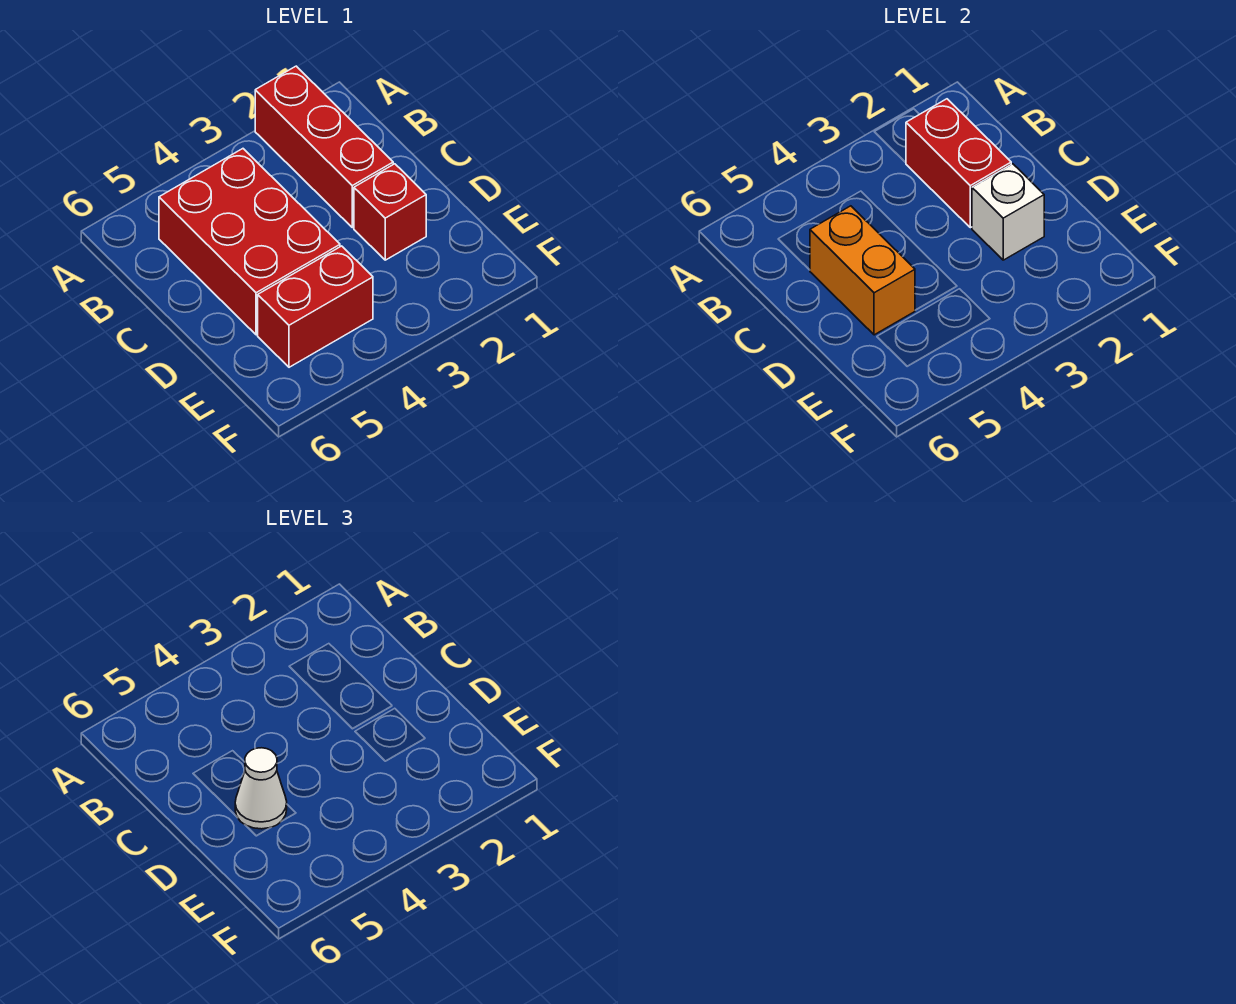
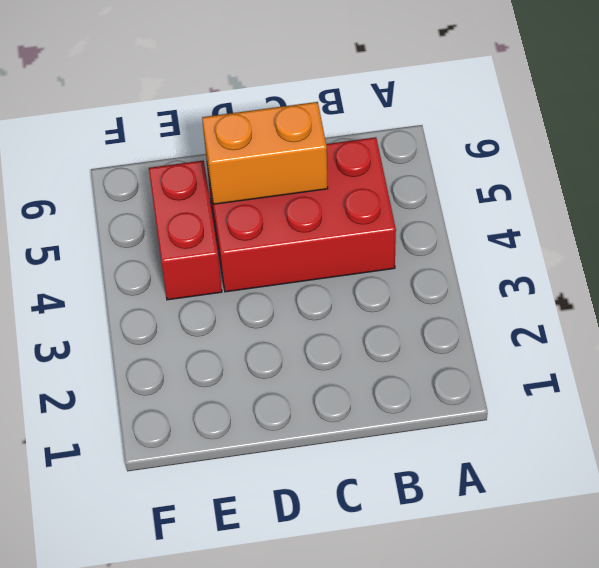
none -> red brick A2:C2 level 1
none -> red brick D2 level 1

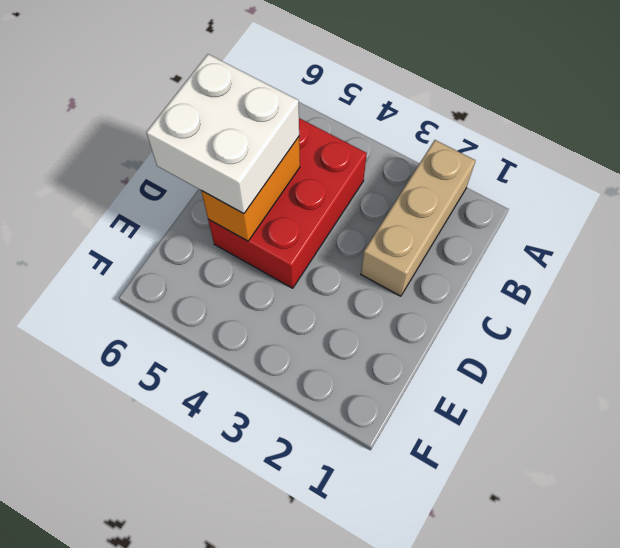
tan brick A2:C2 level 1 -> red brick A2:C2 level 1
white brick C5:D6 level 3 -> white cone D5 level 3
none -> red brick D2 level 1
none -> red brick E4:E5 level 1

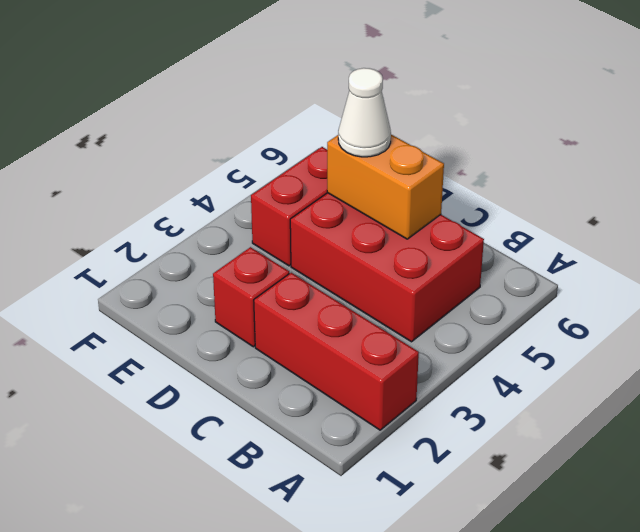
none -> red brick B2:C2 level 2
none -> white brick D2 level 2

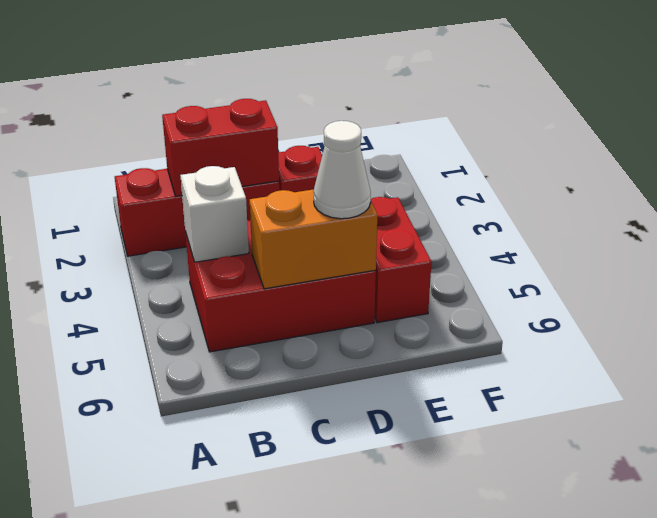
white brick B4 level 2 -> white brick D2 level 2

